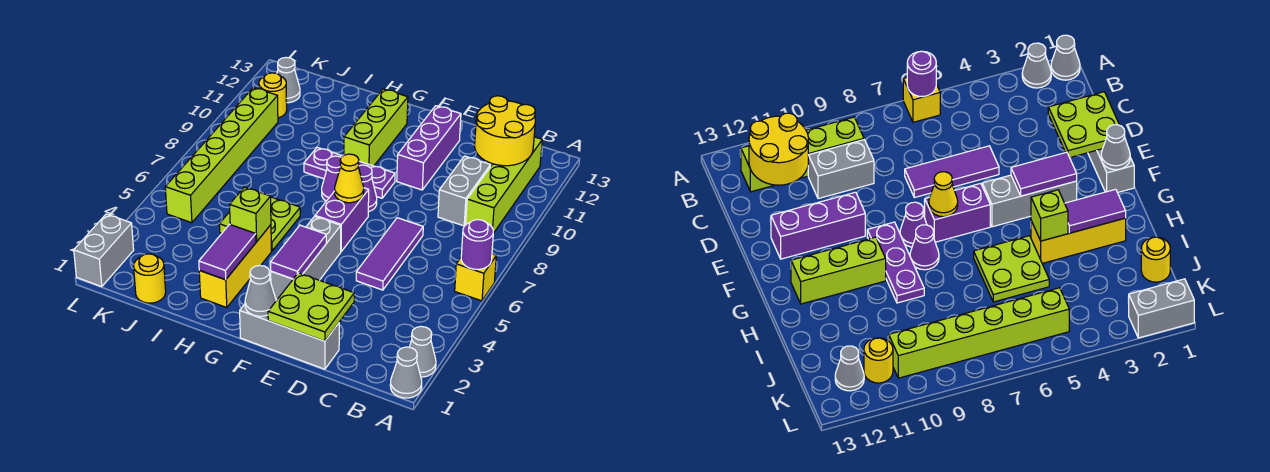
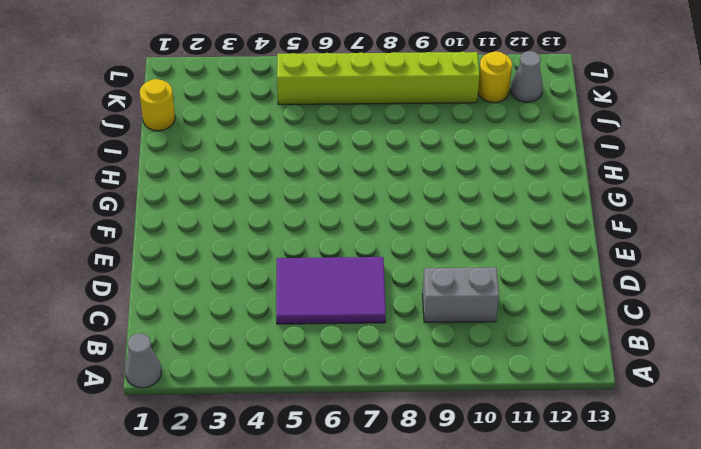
purple tile C5:D7 level 1 -> purple tile D5:D7 level 1
none -> grey cone A2 level 1
none -> yellow brick A6 level 1
none -> lime brick B9:B12 level 1

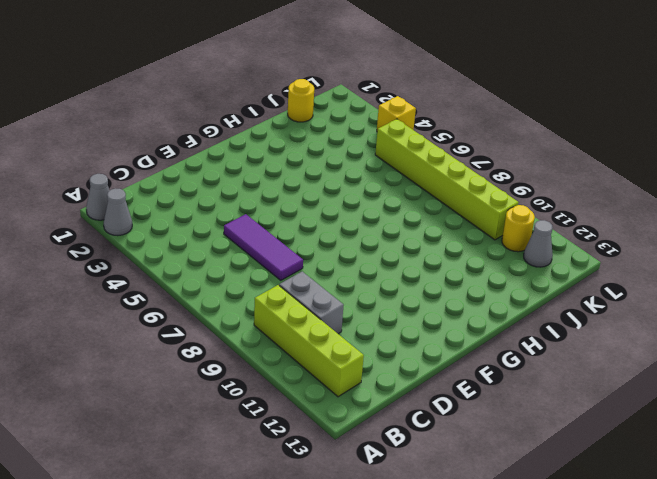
yellow brick L4 level 1 -> yellow brick A6 level 1
none -> grey brick D1:F1 level 1
none -> purple brick E10:E12 level 1
none -> grey brick F3:F5 level 1

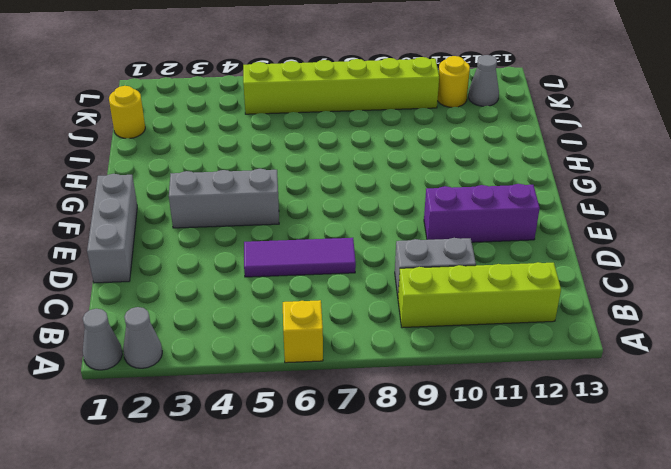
none -> purple brick F6:F7 level 1
none -> purple cone F8 level 1
none -> purple plate F9:H9 level 1

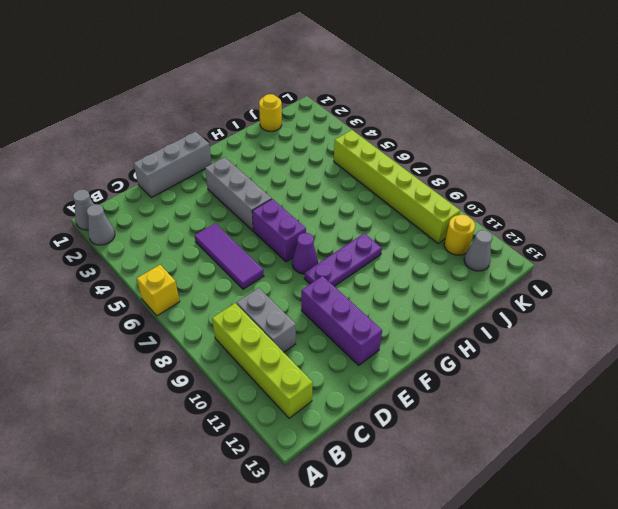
none -> purple cone G8 level 1
none -> lime brick G10:G12 level 1
none -> yellow brick H2:H4 level 1

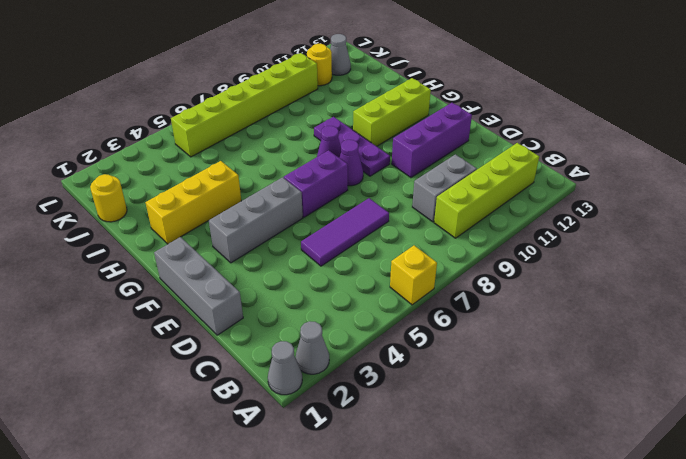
none -> lime plate H5:I6 level 1
none -> grey brick L1:L2 level 1
none -> purple round brick A6 level 2

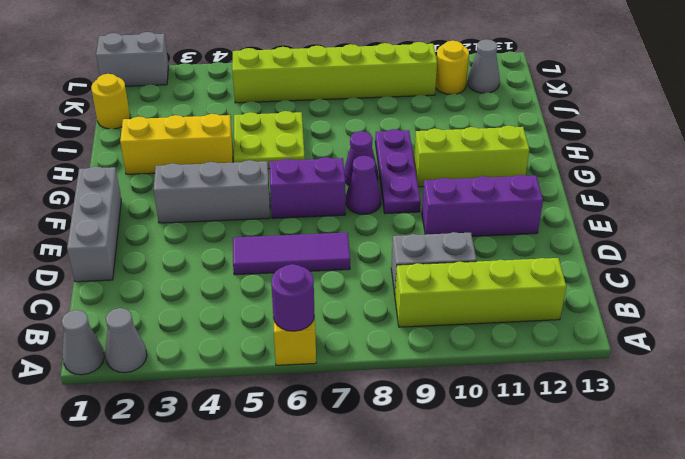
none -> yellow round brick B11:C12 level 2
none -> lime plate D1:E2 level 2
none -> grey cone F1 level 2

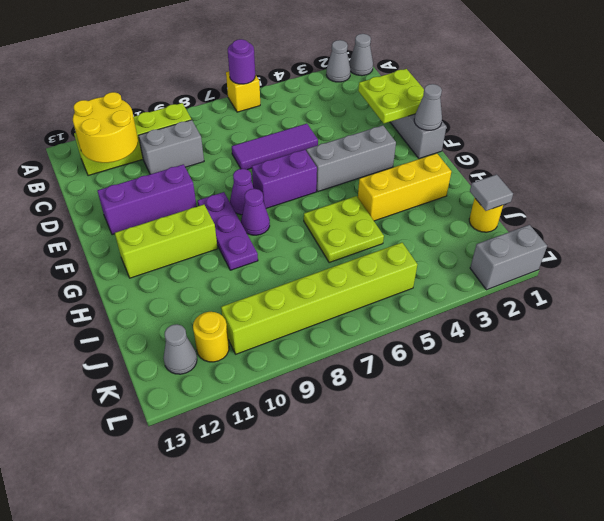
grey tile J1 level 2 -> none
none -> purple tile F3:F4 level 2
none -> yellow cone F7 level 2
none -> purple tile H2:H3 level 2

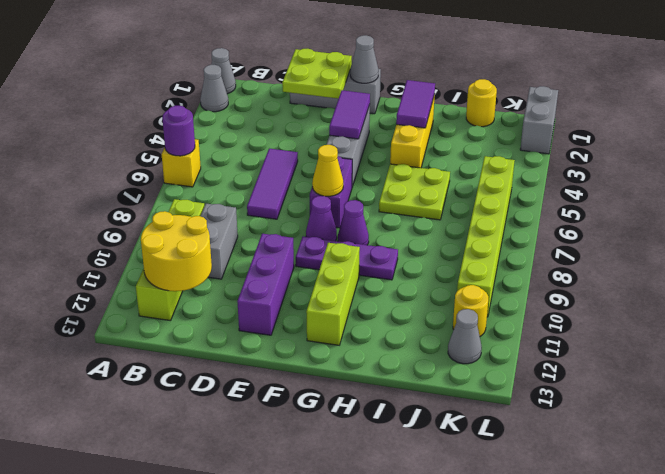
none -> lime brick H4 level 2

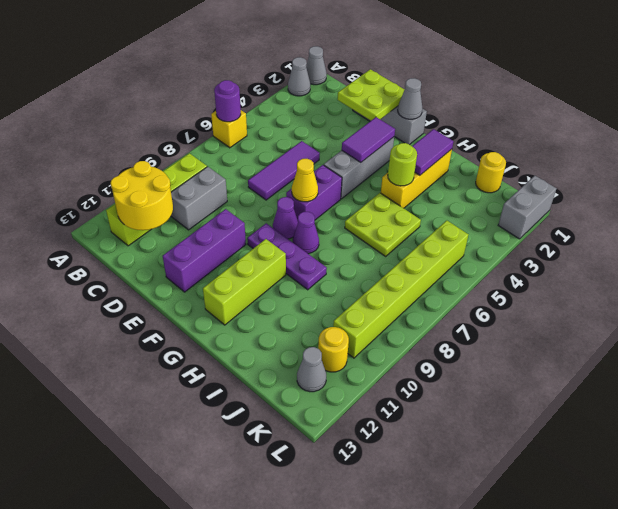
lime round brick H4 level 2 -> lime brick H4 level 2

